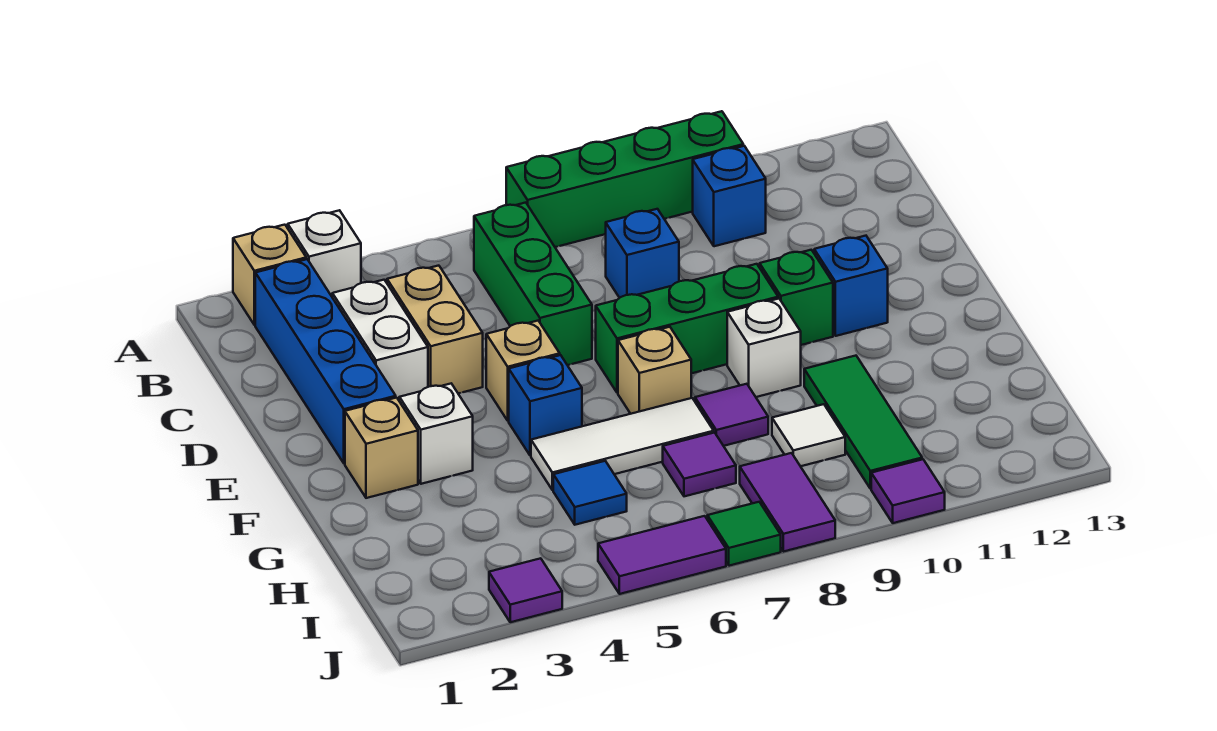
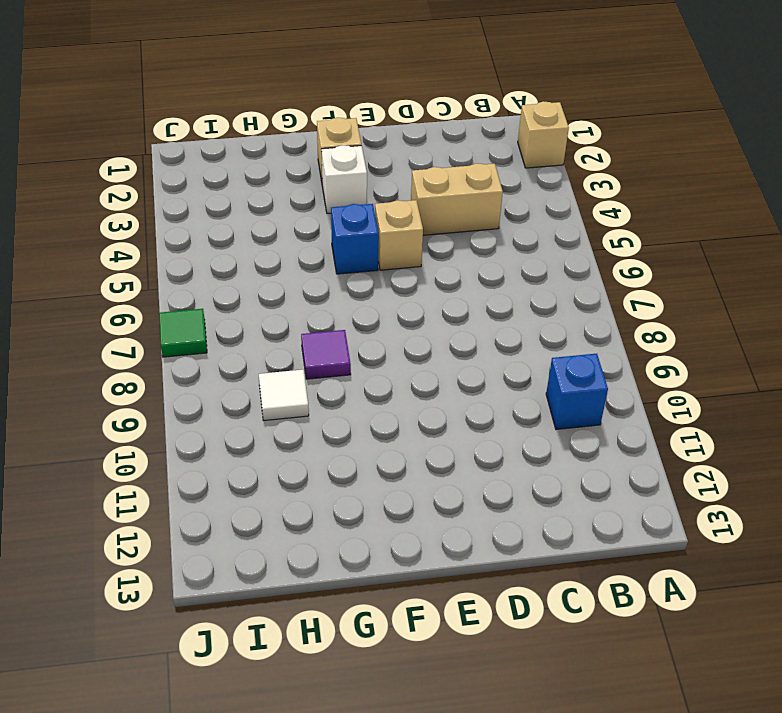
none -> white brick A3 level 1
none -> green brick A7:A10 level 1
none -> blue brick B2:E2 level 1

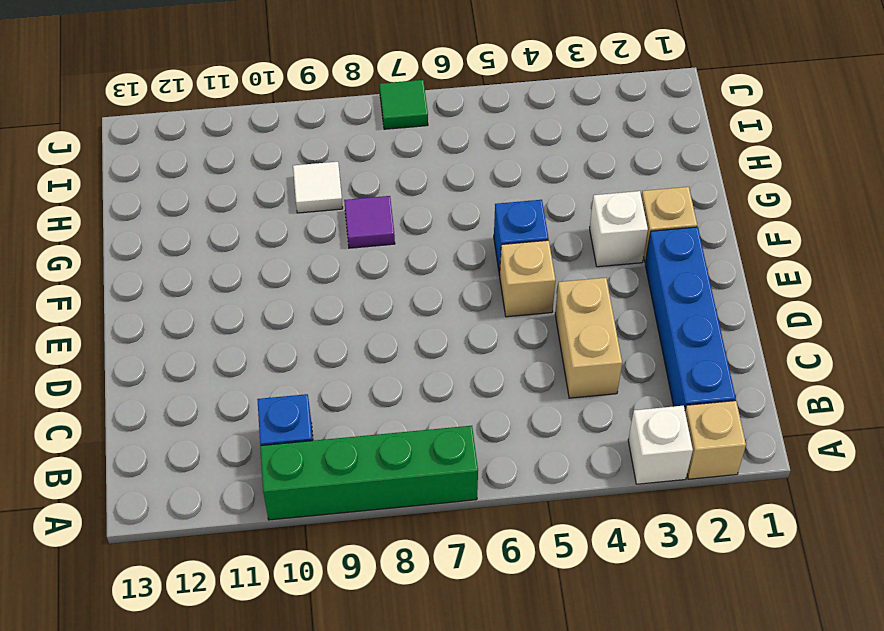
none -> green brick B6:D6 level 1
none -> white brick C3:D3 level 1
none -> blue brick C8 level 1

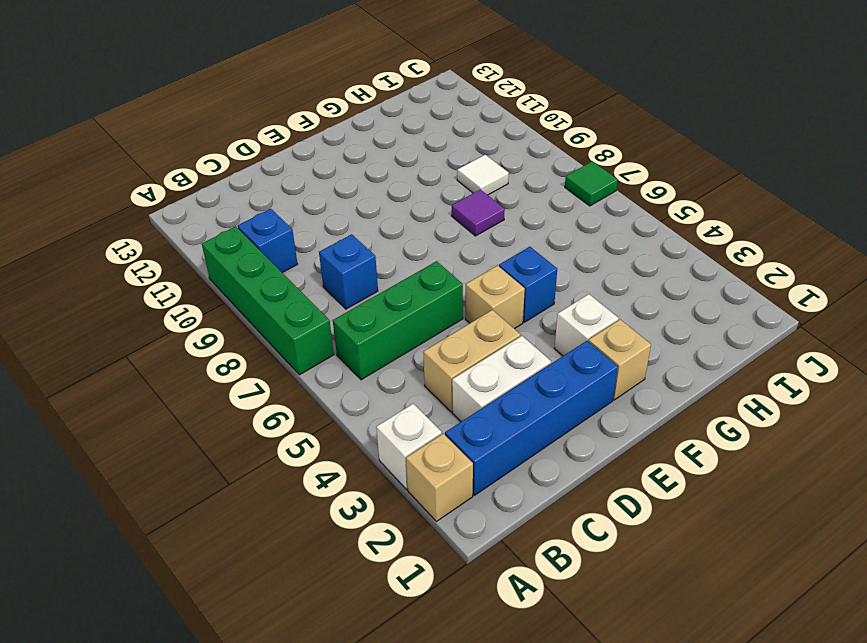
none -> green brick E7:E9 level 1
none -> green brick E10 level 1
none -> blue brick E11 level 1

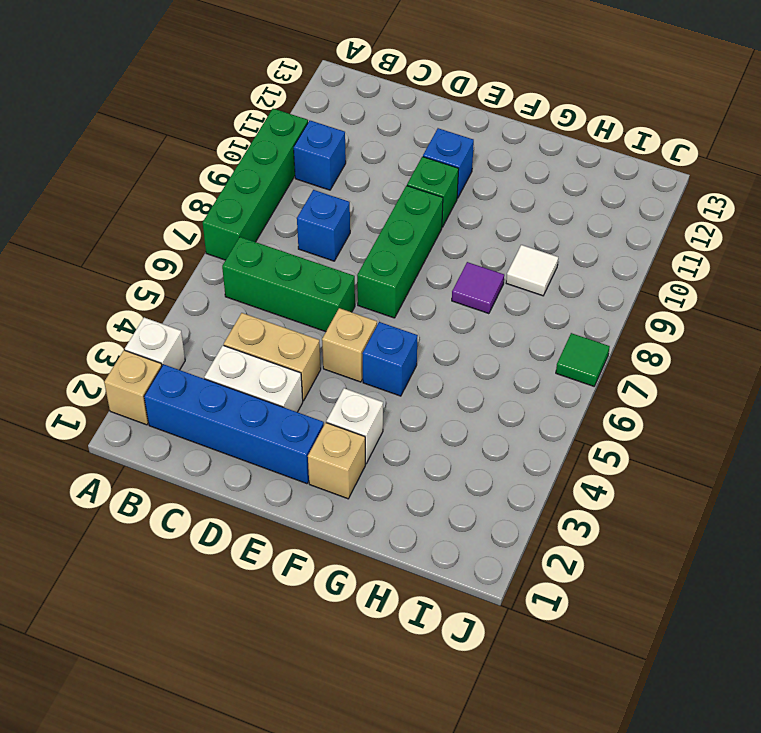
none -> tan brick F7 level 1
none -> white brick F9 level 1
none -> white tile G5:G7 level 1

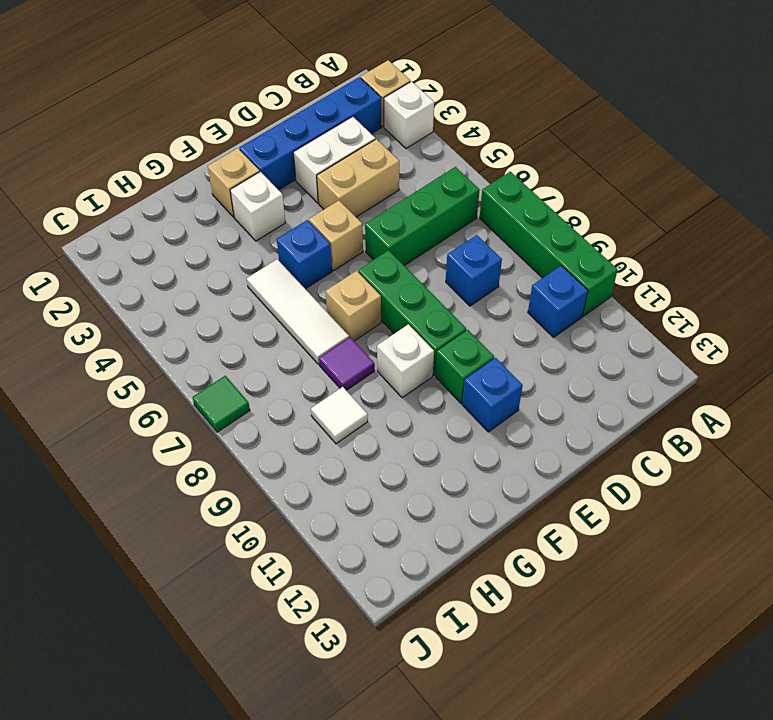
none -> green tile G10:I10 level 1
none -> blue tile H5 level 1
none -> purple tile H7 level 1

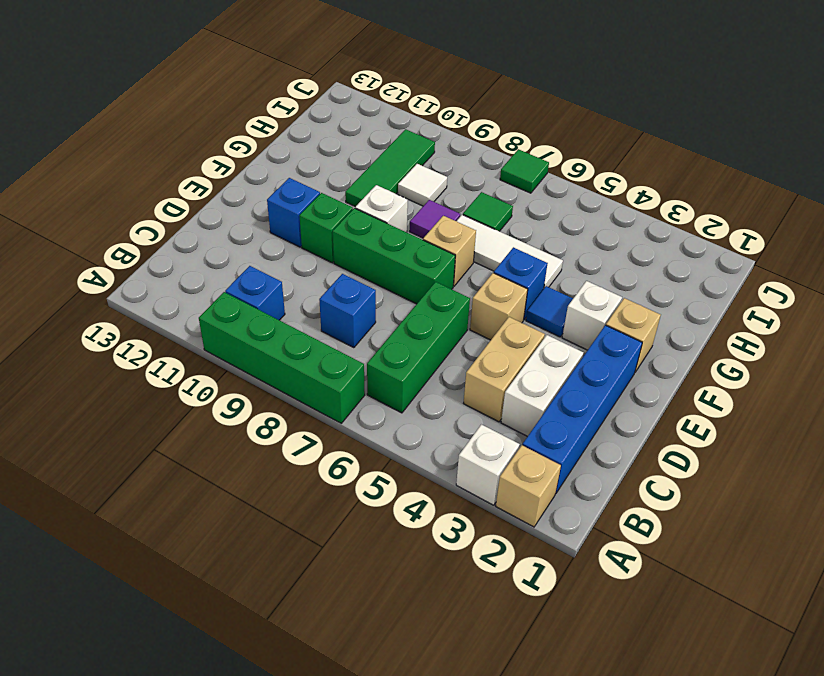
blue tile F4 level 1 -> blue tile H5 level 1
green tile H7 level 1 -> purple tile H7 level 1
none -> purple tile I8:J8 level 1
none -> purple tile J3 level 1
none -> purple tile J5:J6 level 1

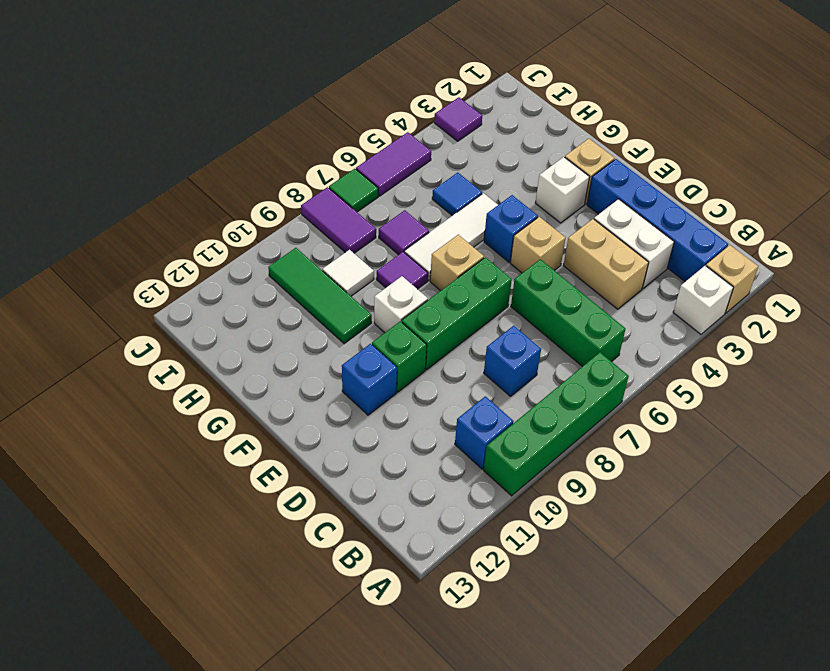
none -> purple tile J10 level 1

